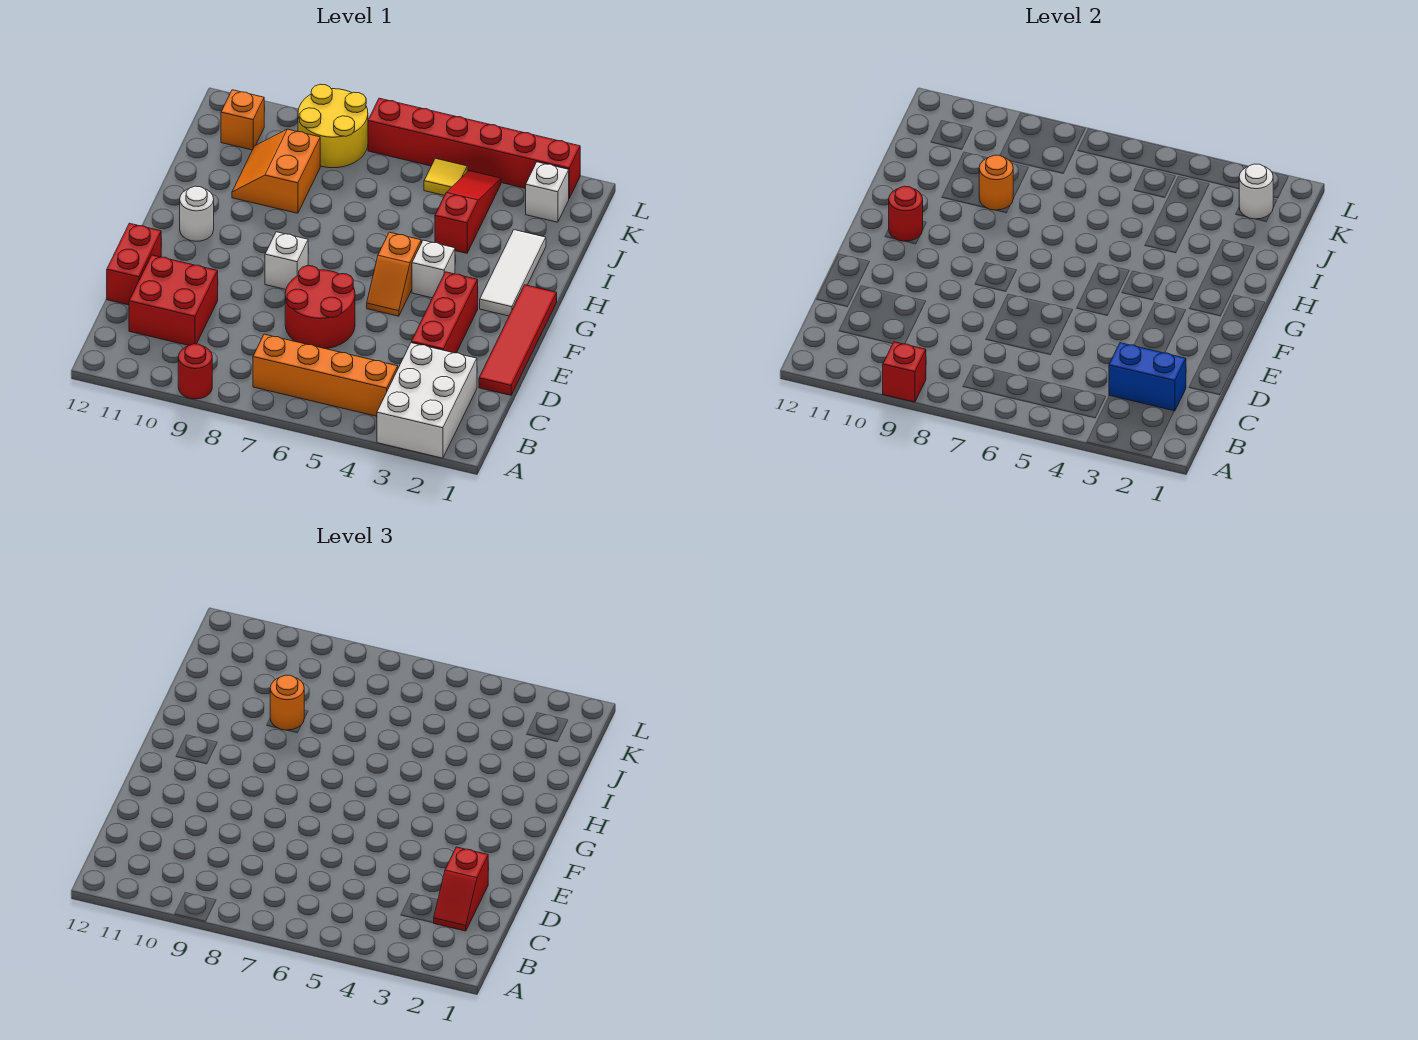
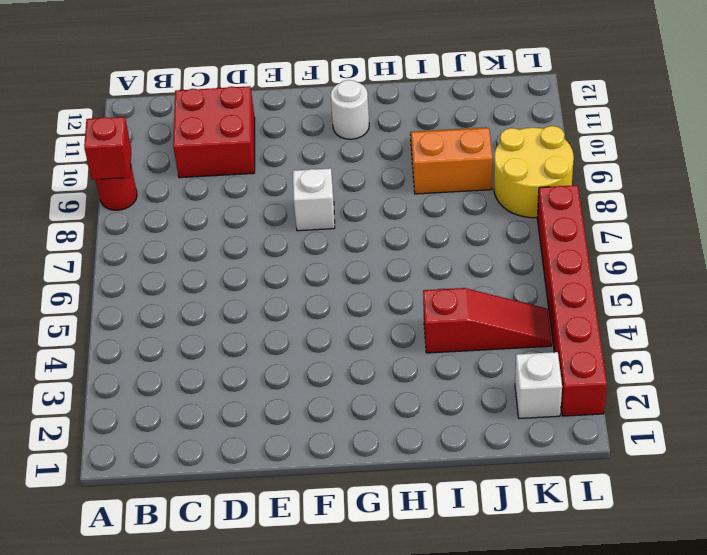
none -> white brick A2:C3 level 1
none -> orange brick B4:B7 level 1
none -> red tile D1:G1 level 1

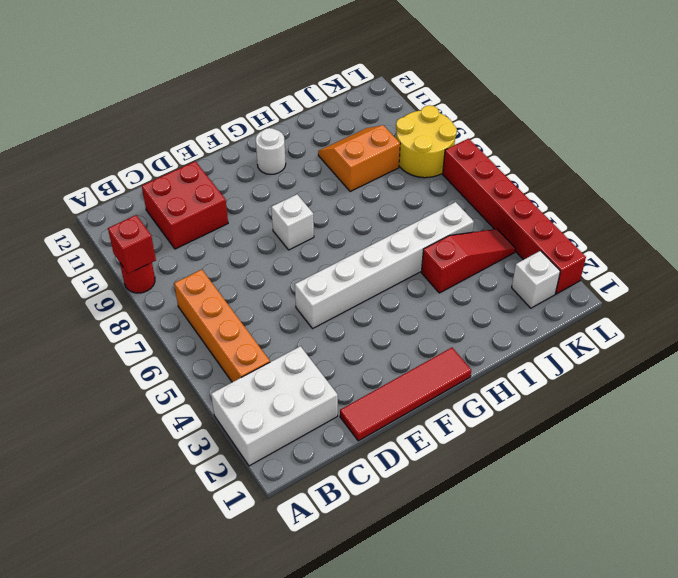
white brick E5:J5 level 1 -> orange slope F5:G5 level 1 top G
none -> red brick D3:F3 level 1
none -> red round brick D6:E7 level 1
none -> red brick D12:E12 level 1

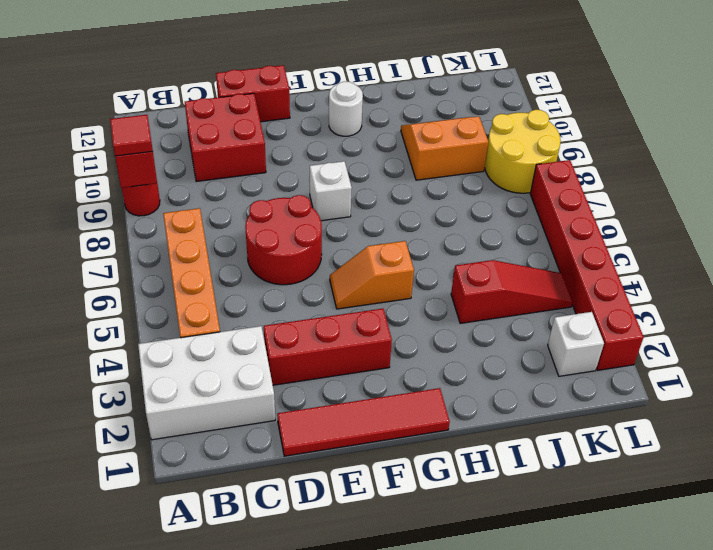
red tile A9 level 3 -> none
none -> white tile G2:I2 level 1
none -> white brick G4 level 1
none -> yellow tile K5 level 1

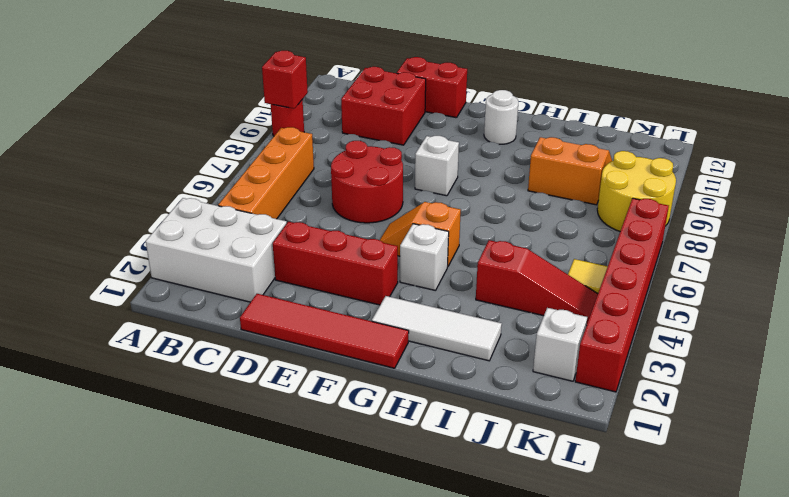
none -> orange brick K11 level 1
none -> blue brick C2:C3 level 2
none -> red round brick G11 level 2

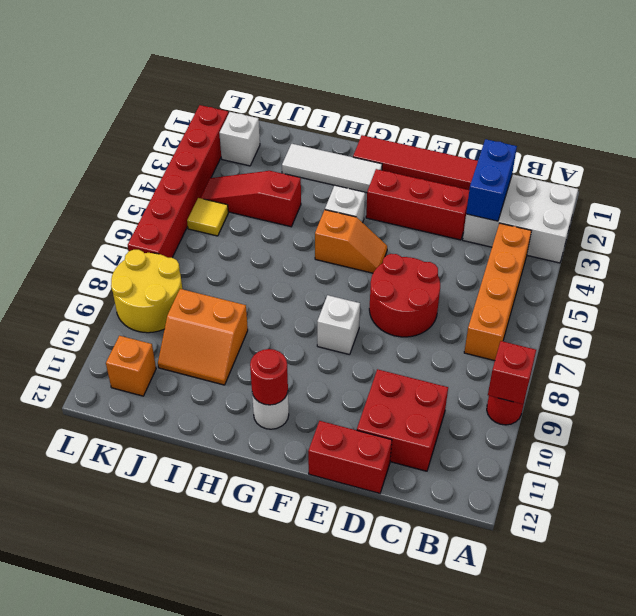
none -> orange round brick I9 level 2
none -> white round brick K2 level 2
none -> red slope C2:D2 level 3 top D

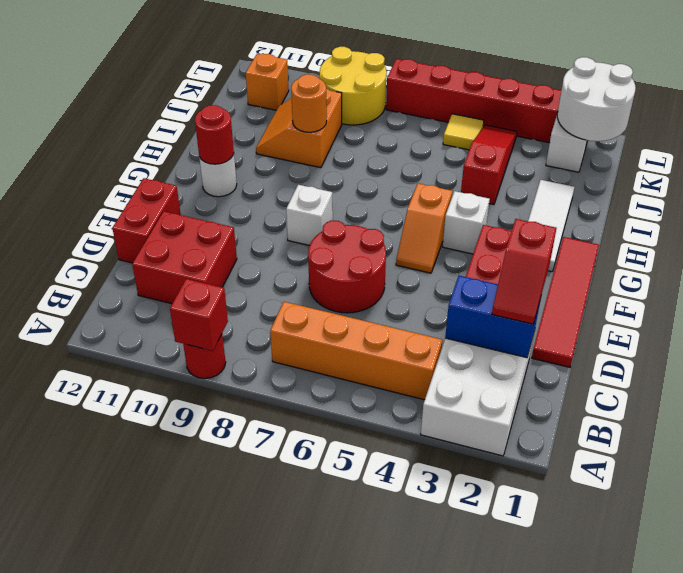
white round brick K1:L2 level 2 -> white round brick K2 level 2
none -> orange round brick I9 level 3

